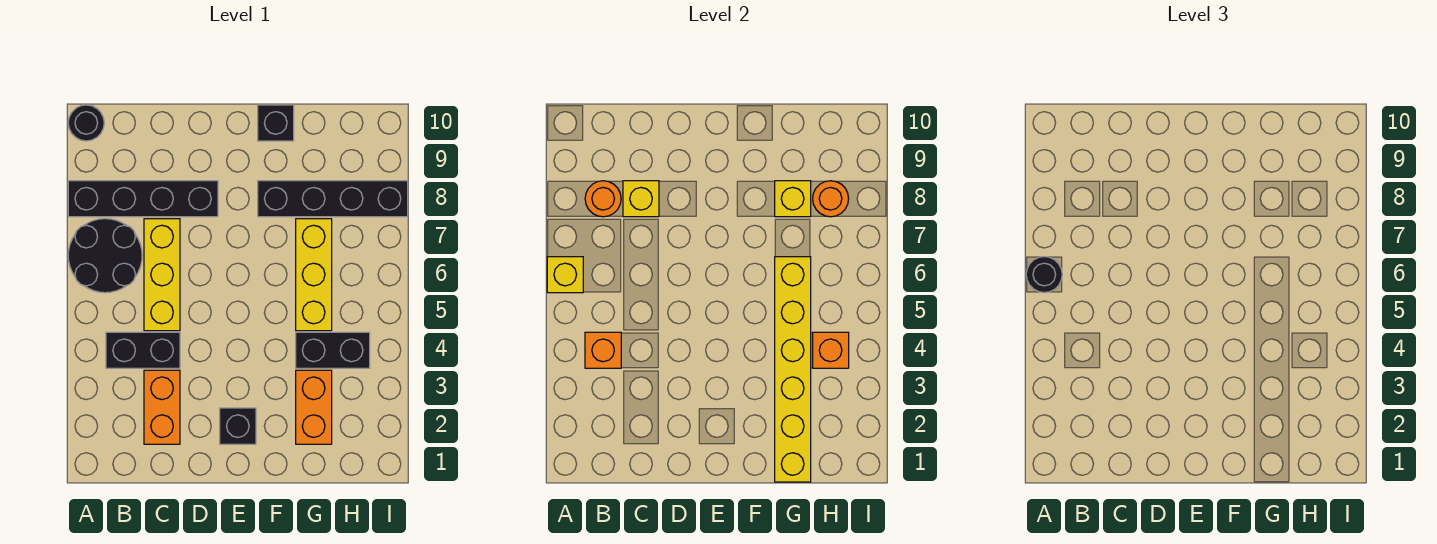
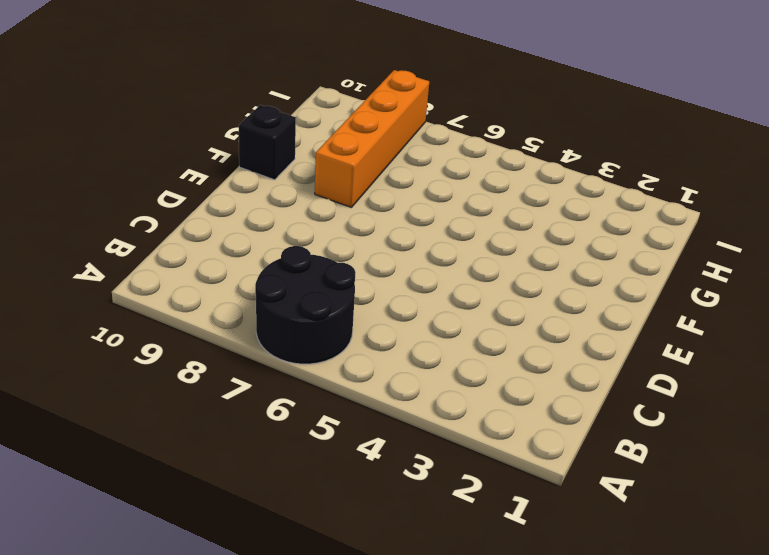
orange brick F8:I8 level 1 -> black brick F8:I8 level 1
none -> black brick A8:D8 level 1
none -> black round brick A10 level 1
none -> black brick B4:C4 level 1

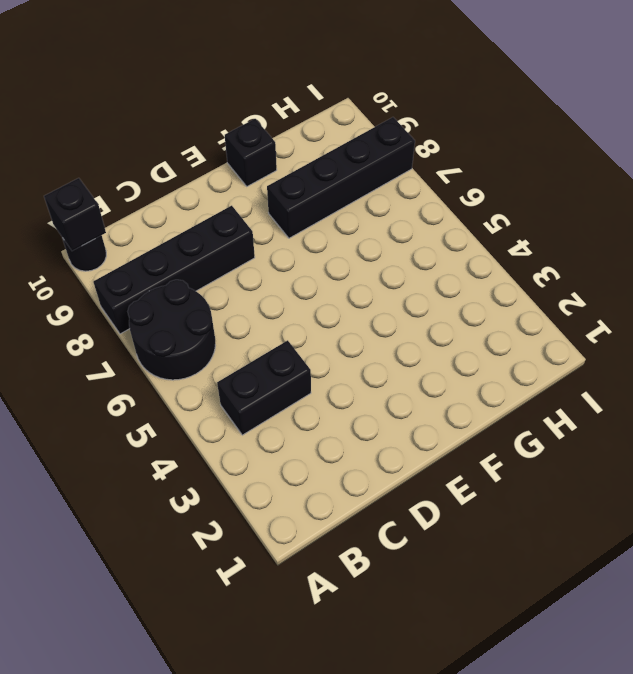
black brick A10 level 2 -> black brick E2 level 1
none -> orange brick C2:C3 level 1
none -> yellow brick C5:C7 level 1
none -> orange brick G2:G3 level 1

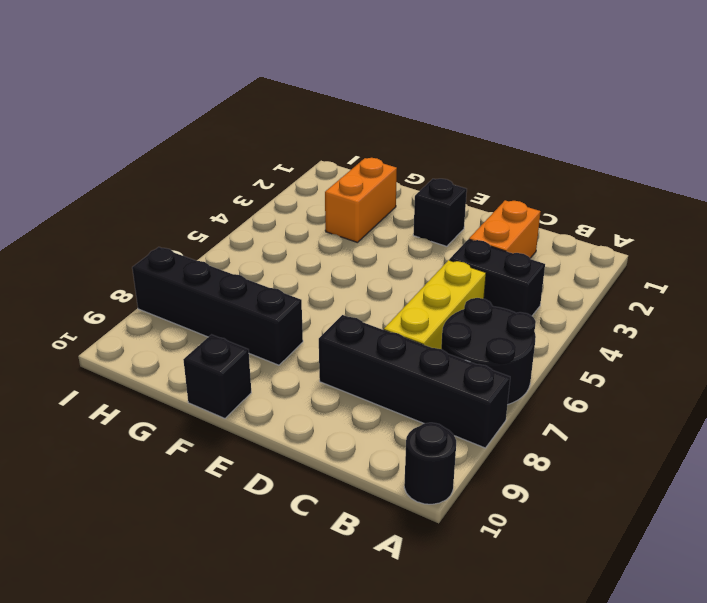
none -> black brick G4:H4 level 1
none -> yellow brick G5:G7 level 1
none -> yellow brick A6 level 2

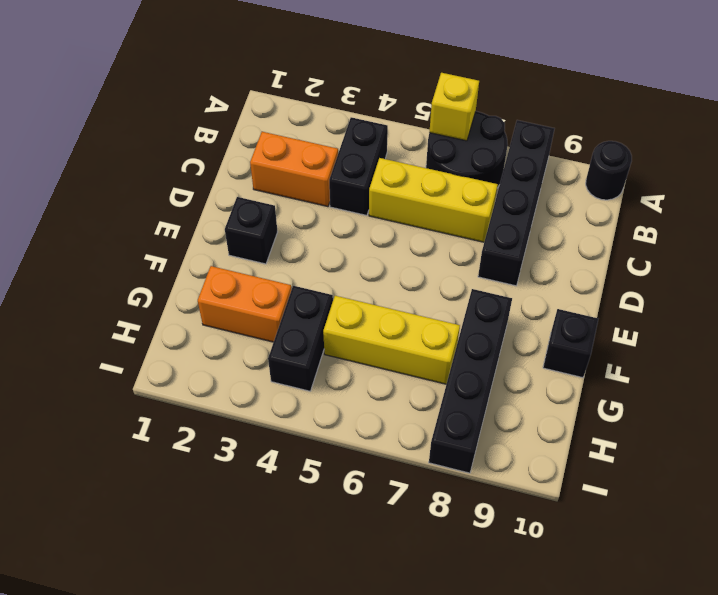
none -> orange brick B4 level 2
none -> orange round brick B8 level 2
none -> yellow brick C8 level 2

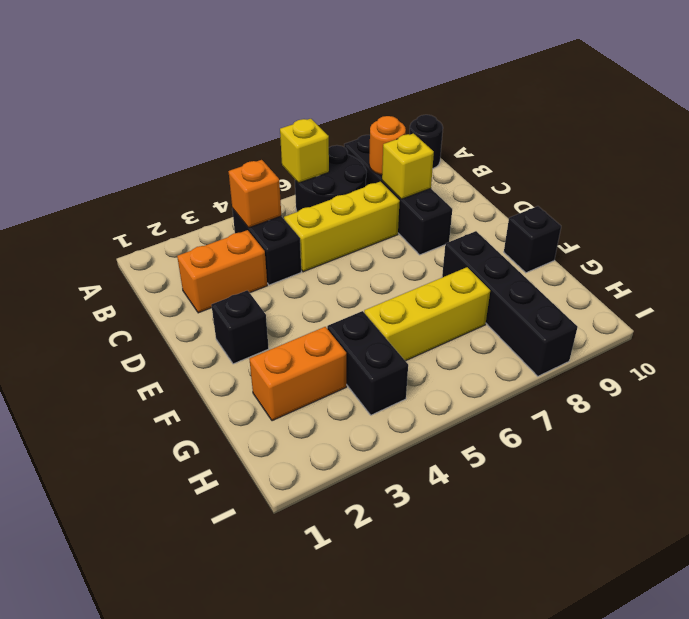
none -> yellow brick G1:G6 level 2
none -> yellow brick G8 level 2
none -> orange brick H4 level 2

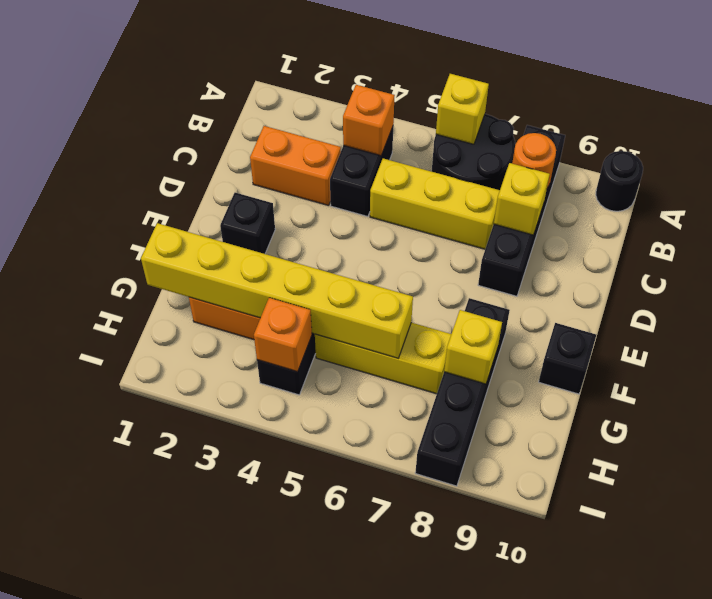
none -> orange round brick H8 level 2
none -> black round brick A6 level 3

